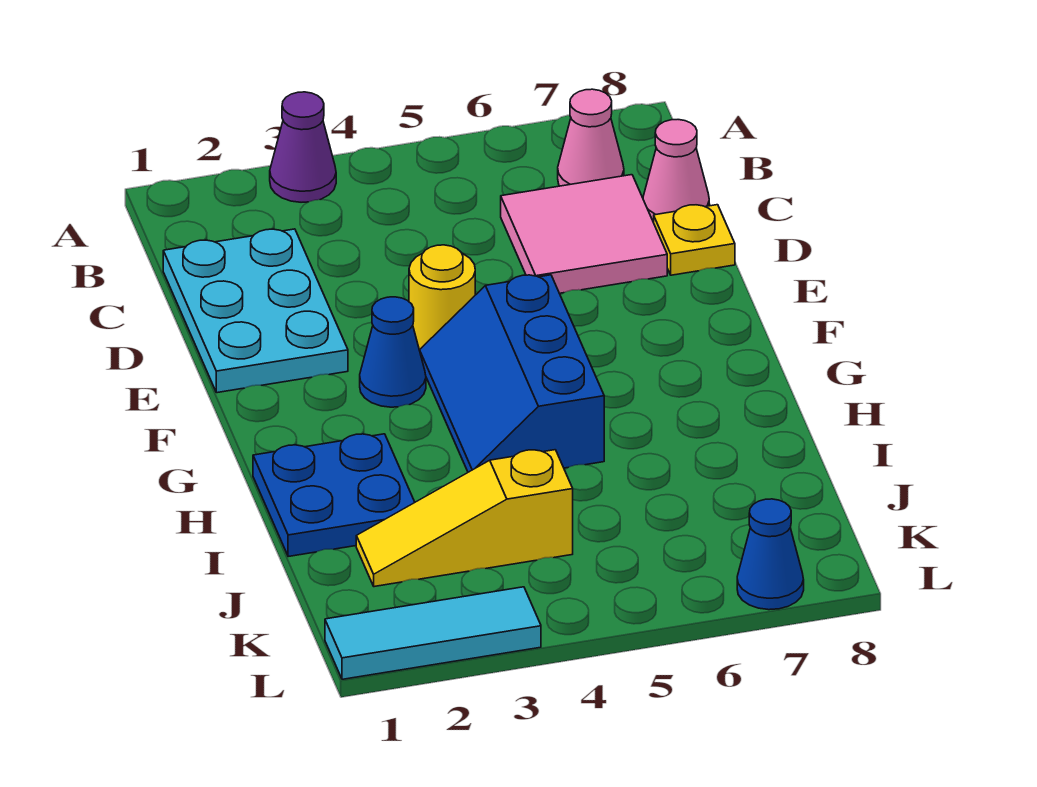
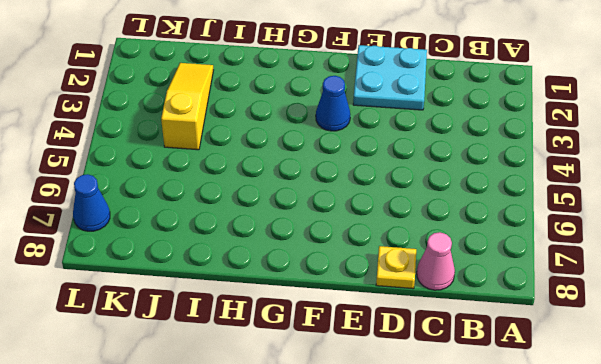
cyan plate D1:E2 level 1 -> cyan plate C1:E2 level 1
none -> purple cone A3 level 1
none -> pink cone B7 level 1
none -> pink tile C6:D7 level 1

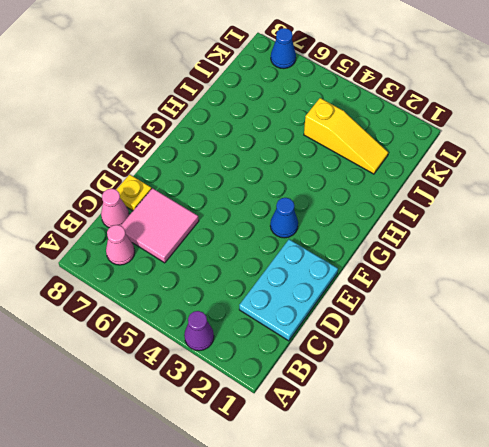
none -> yellow round brick E4 level 1
none -> blue slope F4:H5 level 1 top 5
none -> blue plate H1:I2 level 1

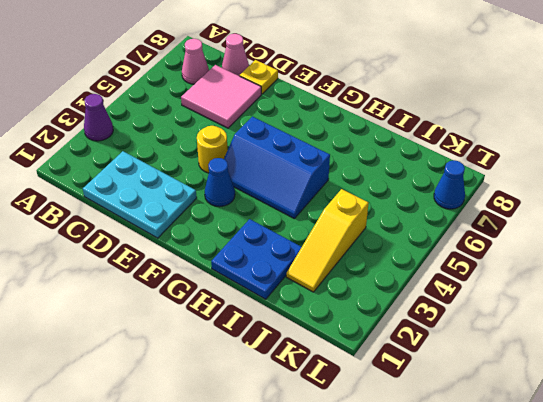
none -> cyan tile L1:L3 level 1

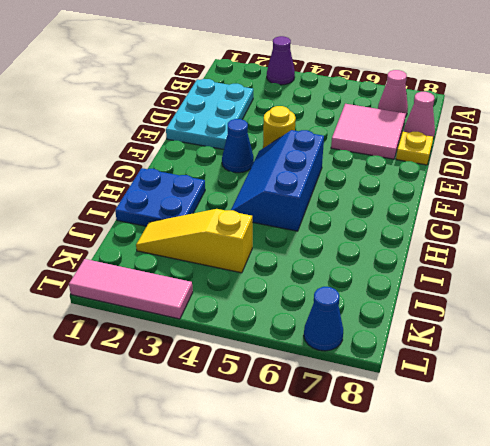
pink tile L1:L3 level 1 -> cyan tile L1:L3 level 1

